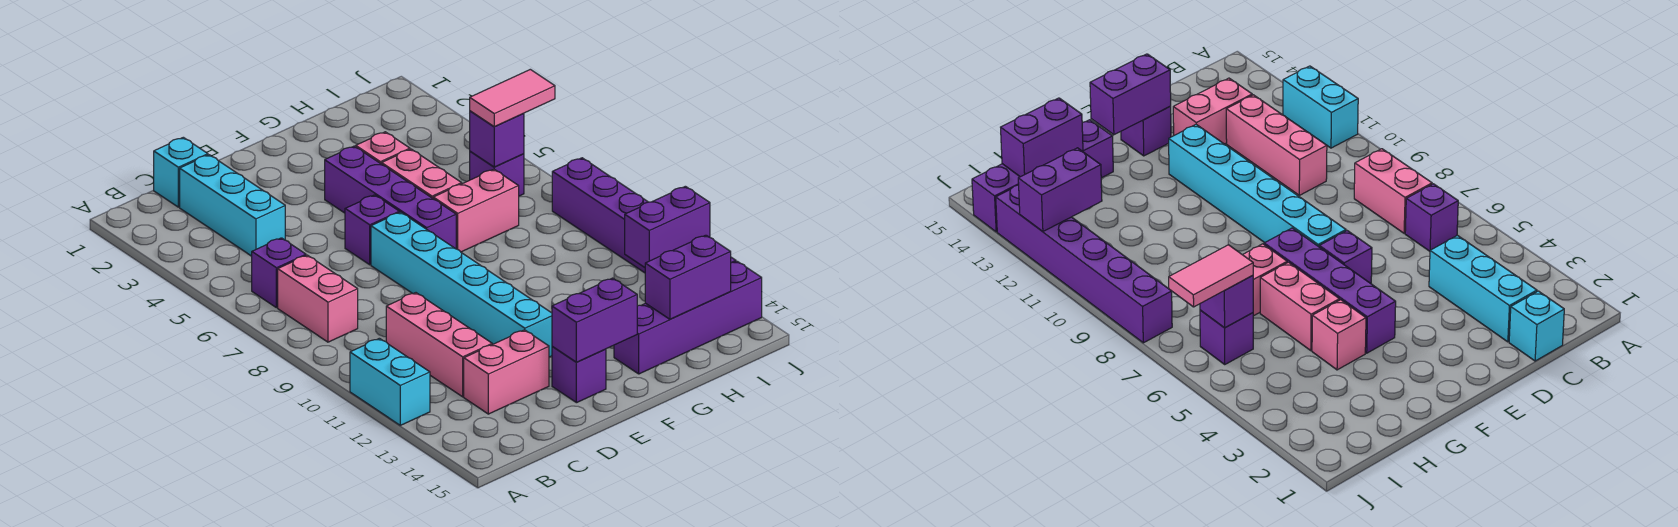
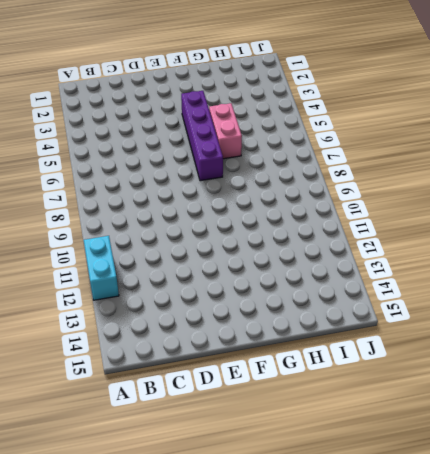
none -> purple brick B6 level 1
none -> pink brick B7:B8 level 1
none -> cyan brick C1 level 1

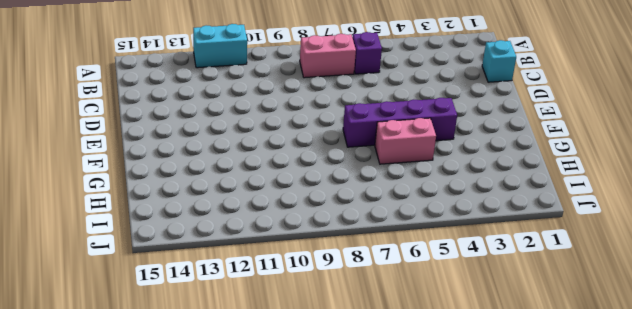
none -> cyan brick C2:C4 level 1
none -> pink brick C10:C12 level 1
none -> pink brick C13:D13 level 1

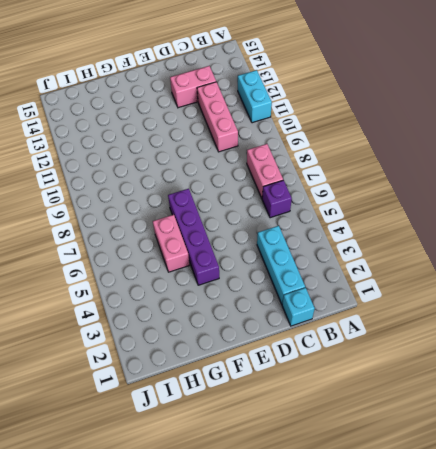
none -> purple brick E6 level 1
none -> cyan brick E7:E12 level 1
none -> purple brick E14 level 1

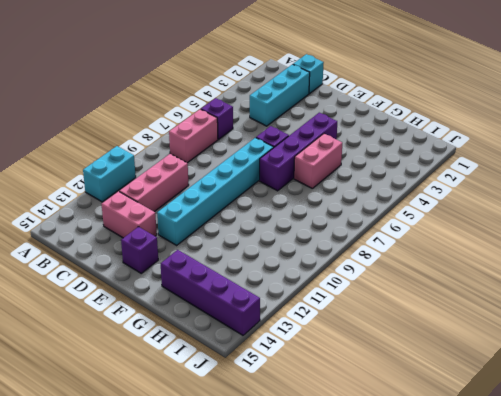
none -> pink brick G4 level 1
none -> pink brick G7:H7 level 1
none -> purple brick I6 level 1

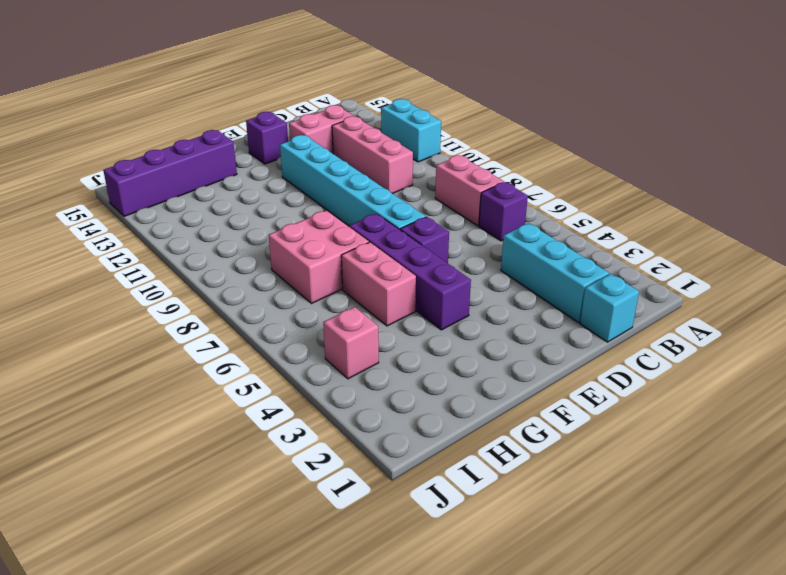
pink brick G7:H8 level 1 -> pink brick G7:H7 level 1
pink brick I4 level 1 -> pink brick G4 level 1
none -> purple brick I6 level 1
none -> purple brick J8:J13 level 1
none -> purple brick E14:F14 level 2

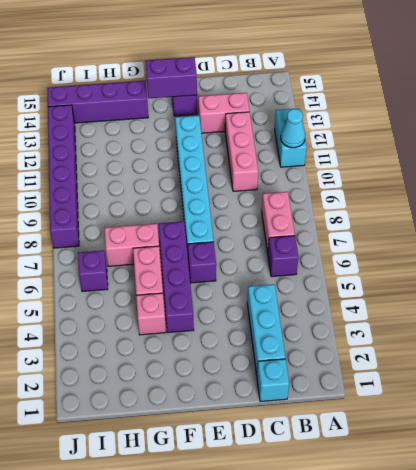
cyan cone A11 level 2 -> none
none -> purple brick H14:I14 level 2
none -> purple brick I6 level 2
none -> purple brick I12:J12 level 2

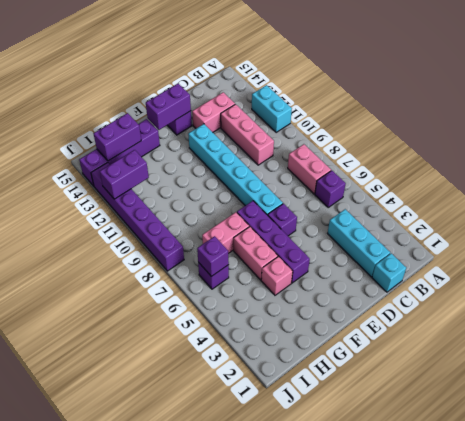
none -> pink tile I6:J6 level 3

